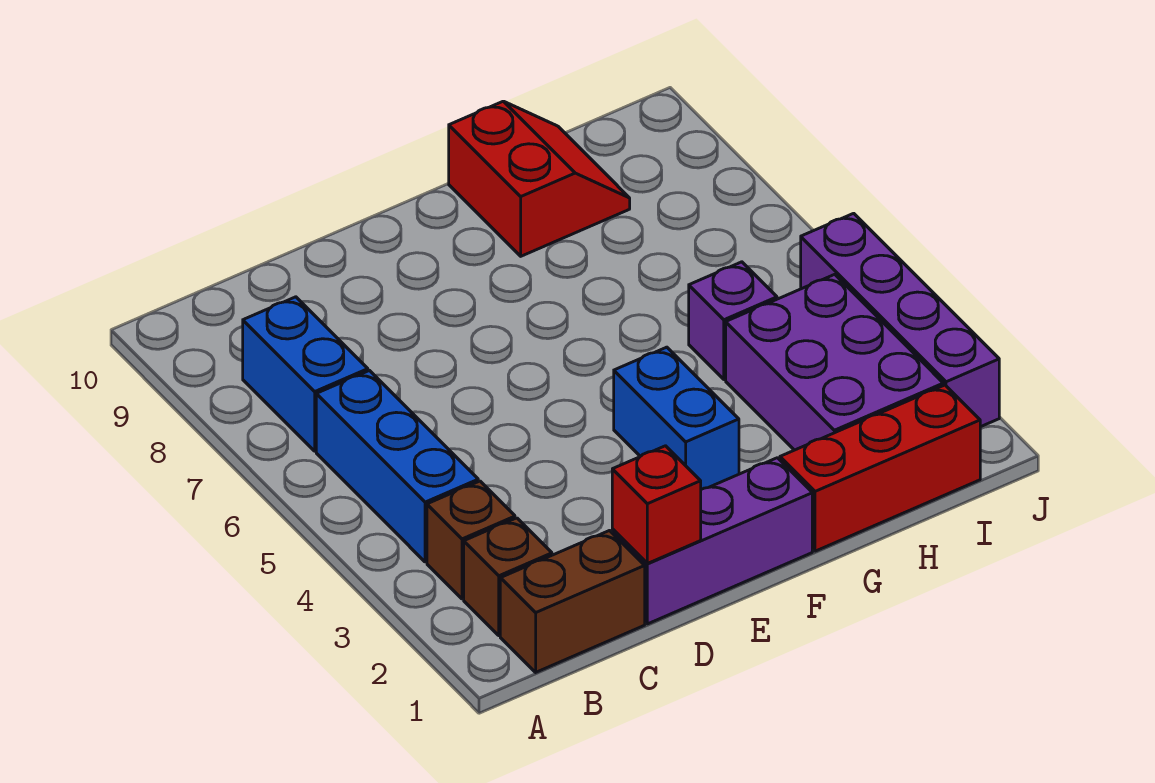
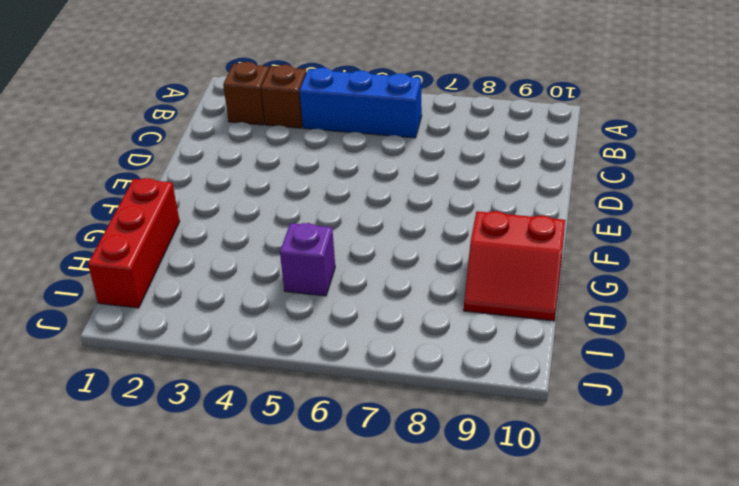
none -> brown brick B1:C1 level 1
none -> blue brick B7:B8 level 1
none -> purple brick D1:F1 level 1

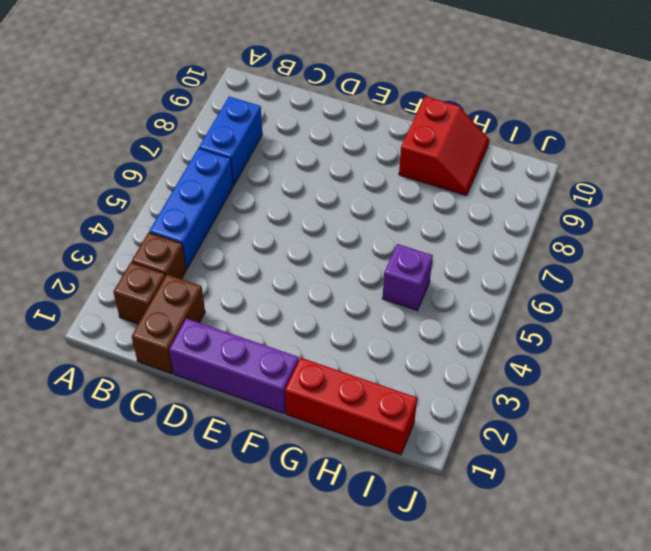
brown brick C1:C2 level 1 -> brown brick B1:C1 level 1
none -> blue brick F3:F4 level 1
none -> purple brick H2:I4 level 1
none -> purple brick J2:J5 level 1

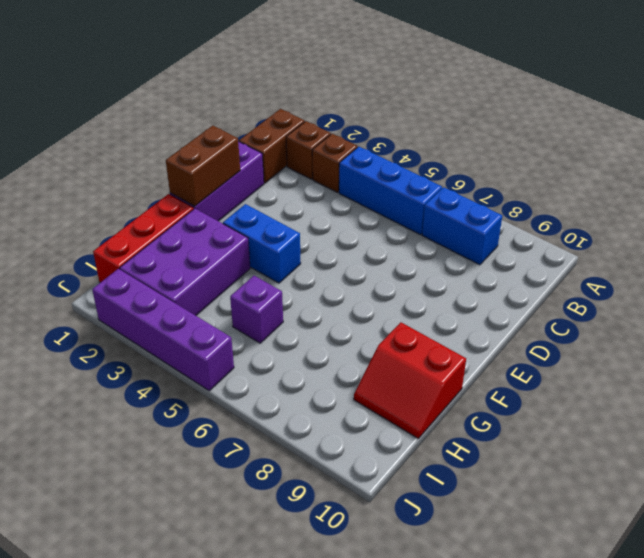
brown brick E1:F1 level 2 -> none
purple brick G2:I3 level 1 -> purple brick H2:I4 level 1
none -> red brick D1 level 2

